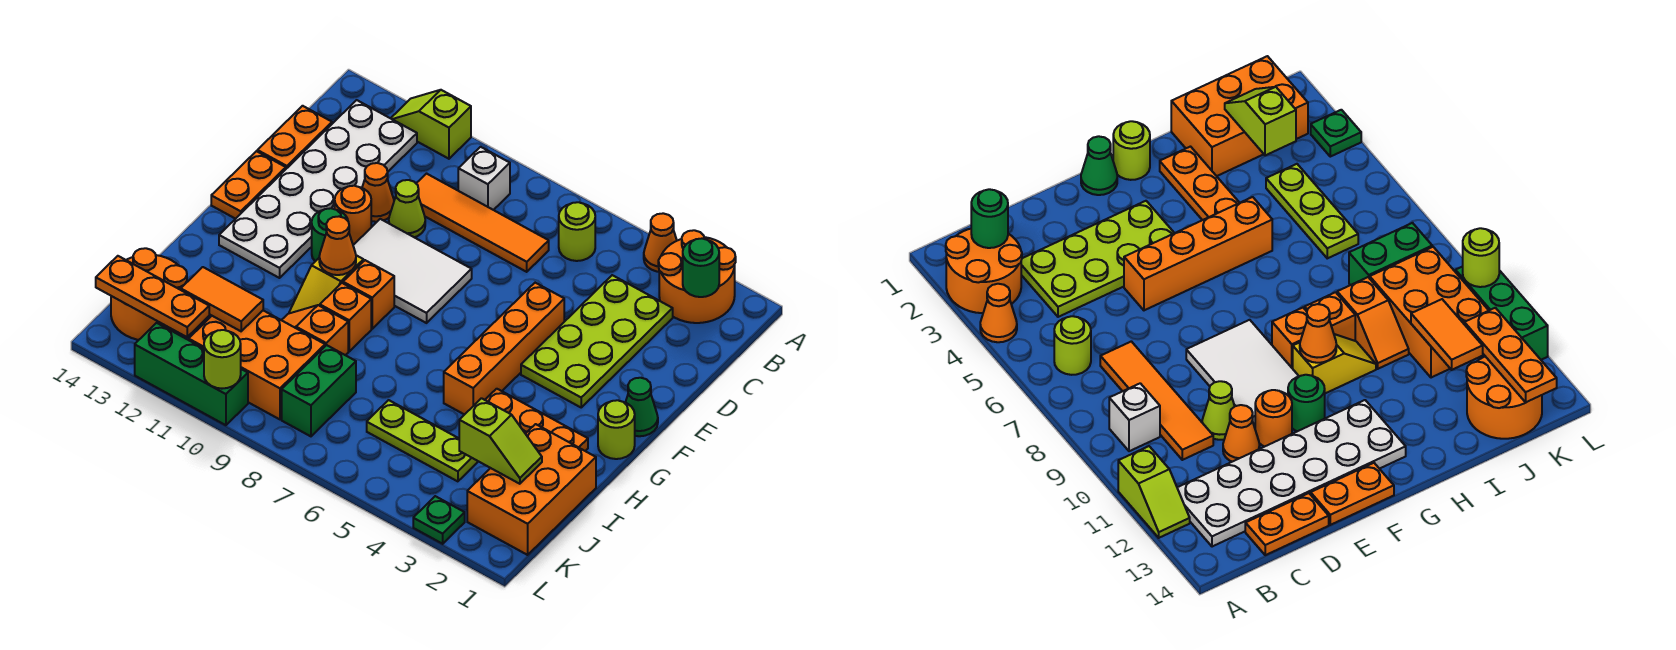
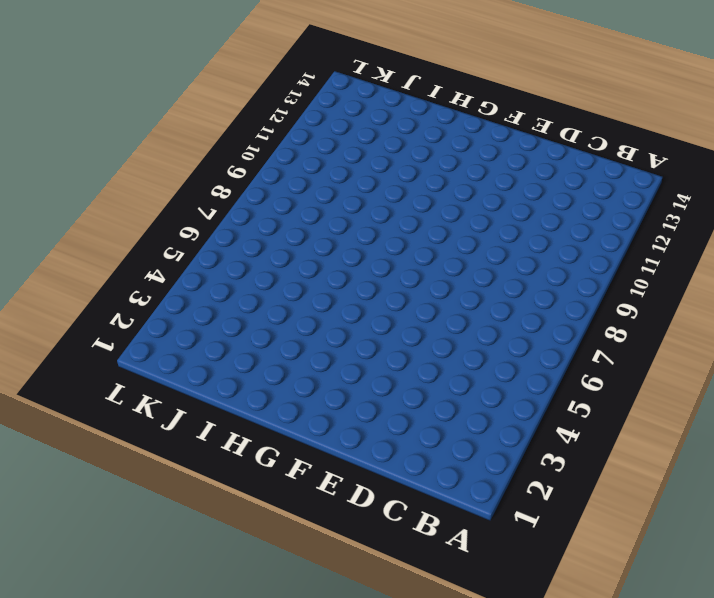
none -> orange round brick A2:B3 level 1
none -> orange cone A4 level 1
none -> lime slope A11:A12 level 1 top 11
none -> lime round brick B6 level 1

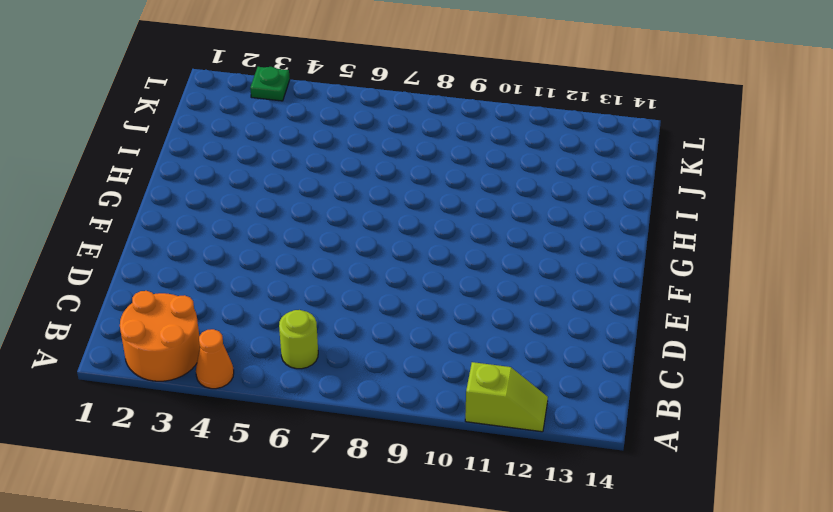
none -> white brick B9 level 1
none -> white plate B12:G13 level 1
none -> lime plate C3:F4 level 1
none -> orange tile C7:C10 level 1

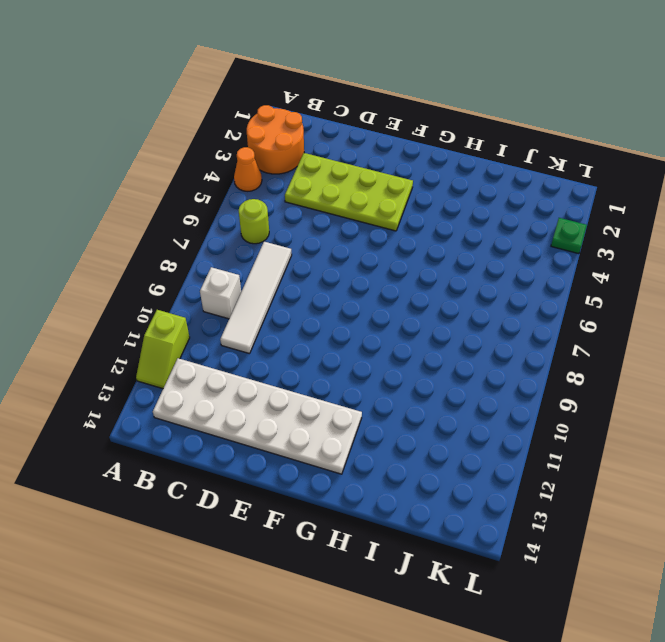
white tile C7:C10 level 1 -> orange tile C7:C10 level 1
none -> orange plate C14:D14 level 1
none -> lime cone D10 level 1
none -> orange cone D11 level 1
none -> orange brick E5:H5 level 1

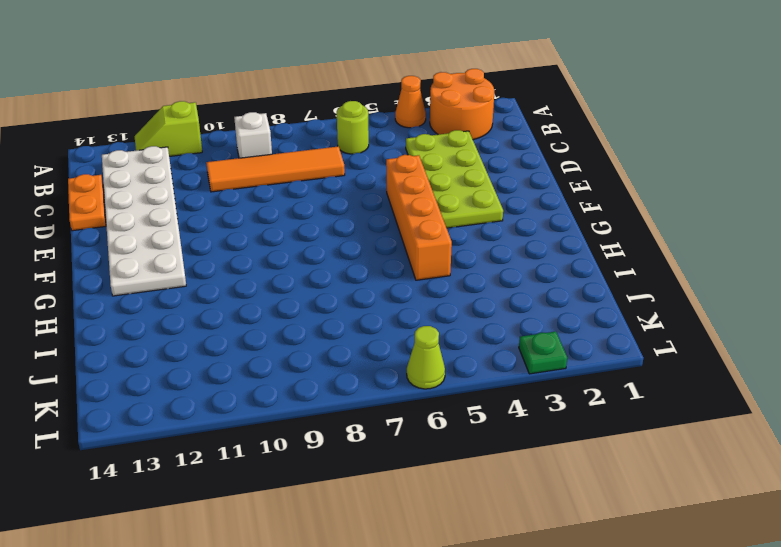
lime cone L6 level 1 -> lime cone D10 level 1
none -> orange cone D11 level 1
none -> white tile E8:F10 level 1
none -> orange round brick E11 level 1
none -> orange plate E14:F14 level 1

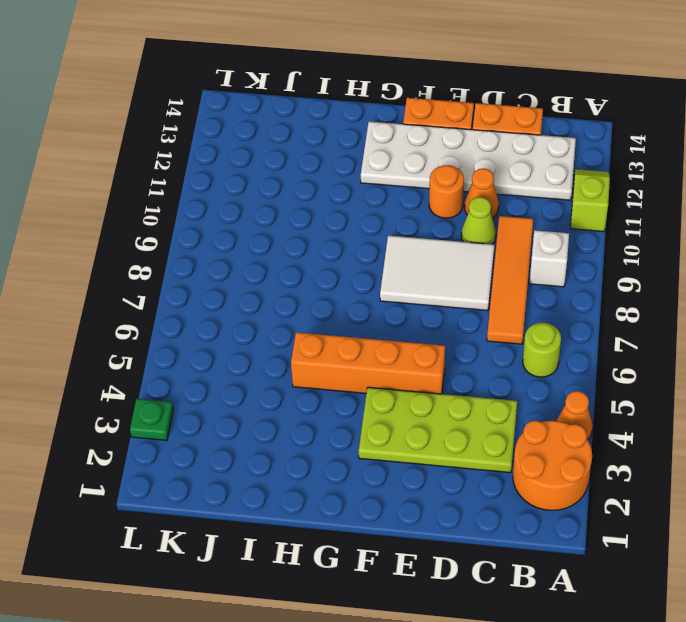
white tile D8:F9 level 1 -> white tile E8:F10 level 1
none -> green cone F1 level 1
none -> green round brick F11 level 1
none -> lime round brick G1 level 1
none -> orange brick G9 level 1

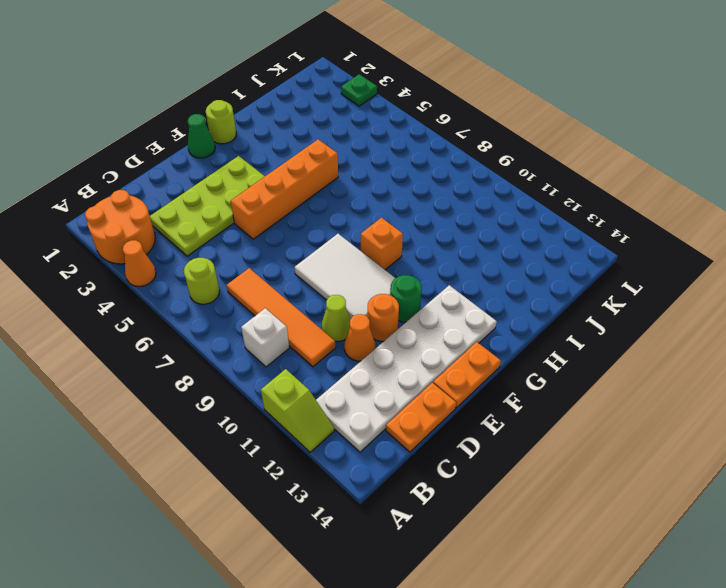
none -> yellow slope G10:H10 level 1 top G
none -> orange plate H2:H4 level 1
none -> orange brick H9 level 1
none -> orange brick I1:K2 level 1

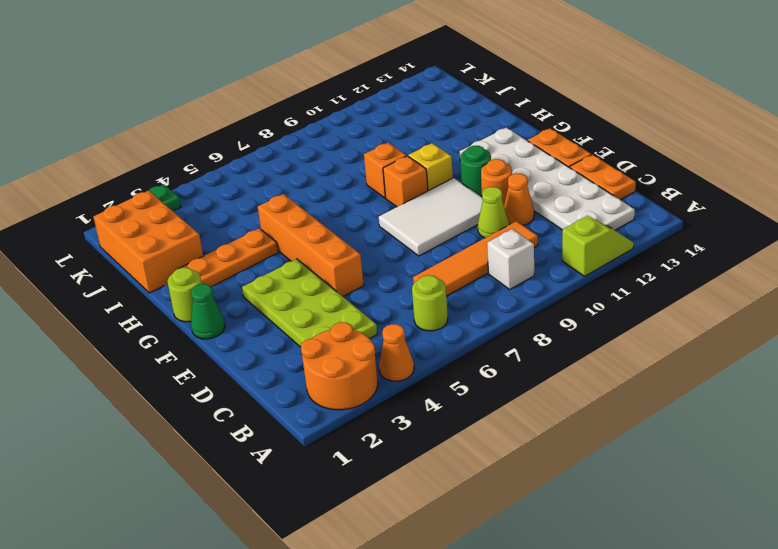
none -> orange slope I9:I10 level 1 top 9
none -> lime plate J4:J6 level 1
none -> green brick J8:K8 level 1
none -> orange brick J9:K11 level 1

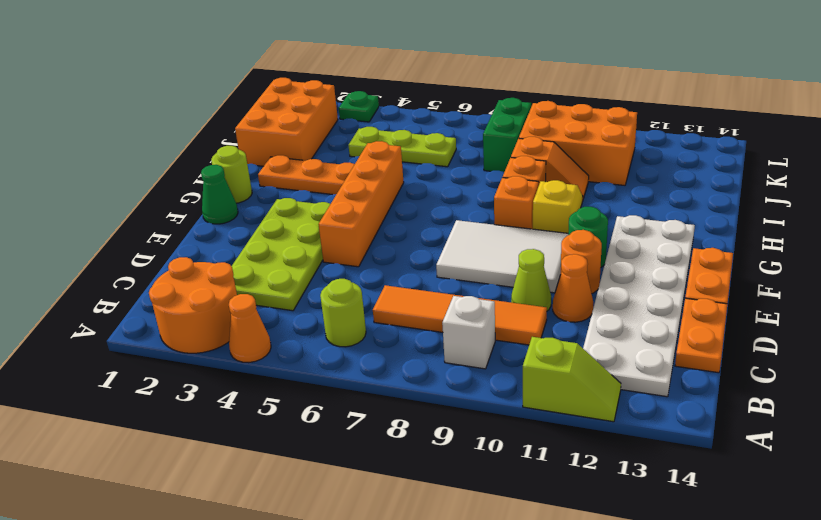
none -> orange round brick J13:K14 level 1
none -> green brick L10:L12 level 1
none -> green round brick B2 level 2
none -> orange cone G10 level 2

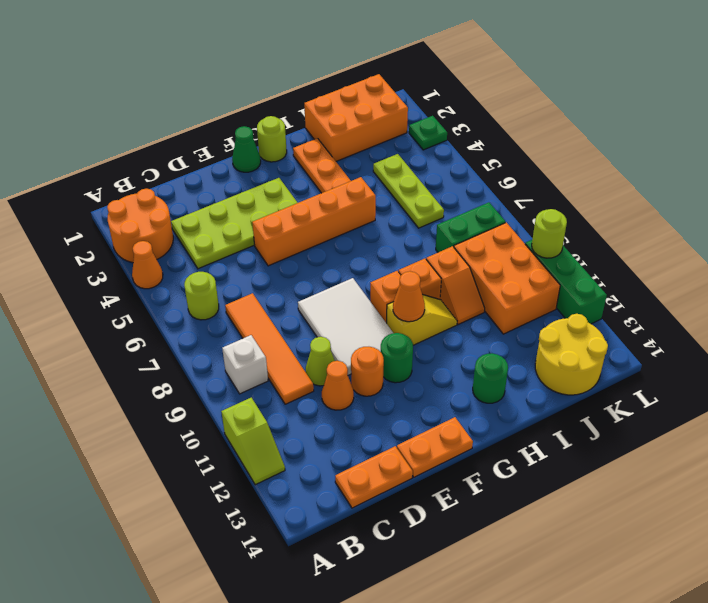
green round brick H13 level 1 -> green round brick B2 level 2
yellow round brick J13:K14 level 1 -> orange round brick J13:K14 level 1
none -> white plate B12:G13 level 1
none -> lime slope J2:J3 level 2 top 3
none -> orange tile J11:J12 level 2
none -> orange plate K12:K14 level 2

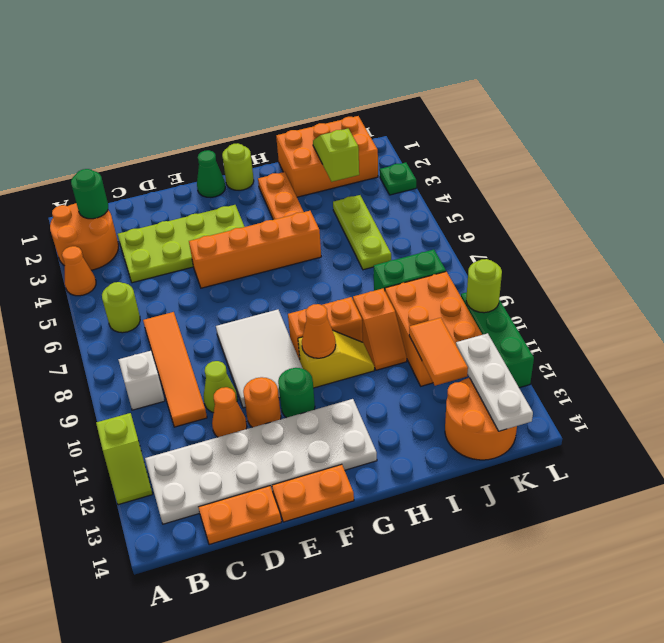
white plate K12:K14 level 2 -> orange plate K12:K14 level 2

